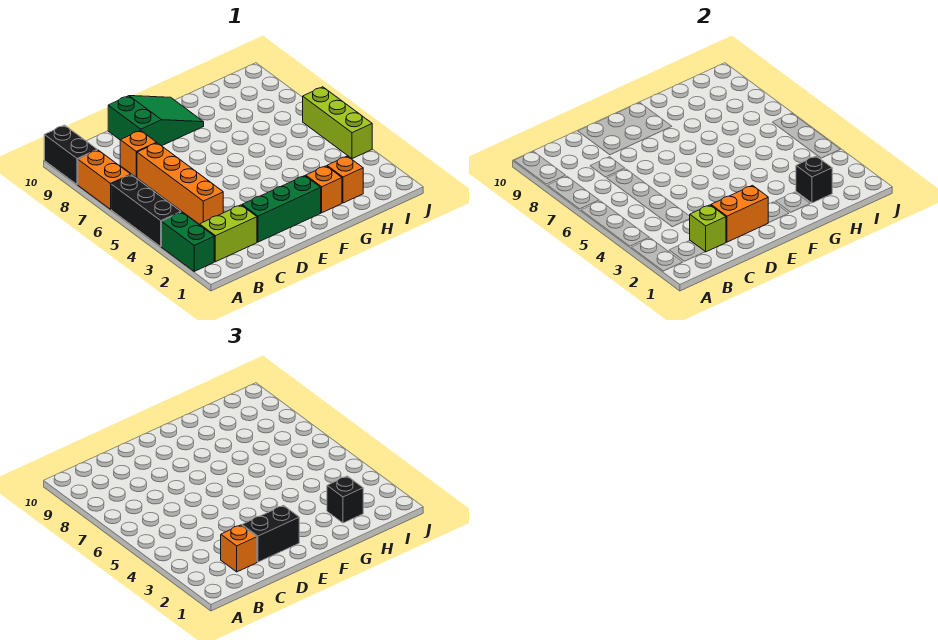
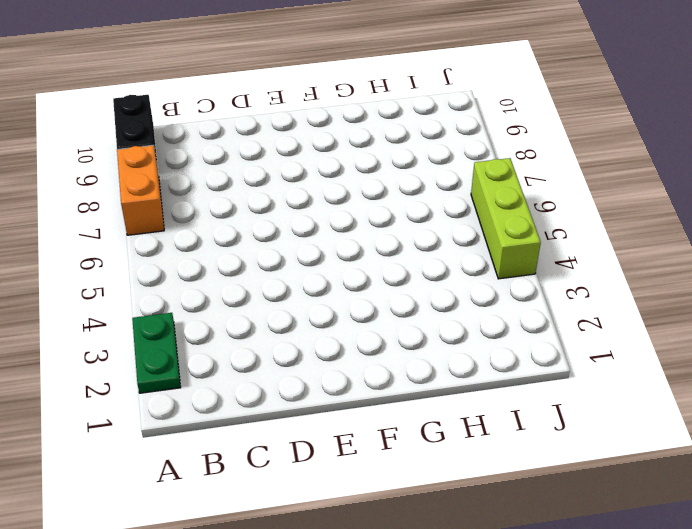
green plate A2:A3 level 1 -> green brick A2:A3 level 1
none -> black brick A4:A6 level 1
none -> lime brick B2:C2 level 1
none -> orange brick C4:C7 level 1

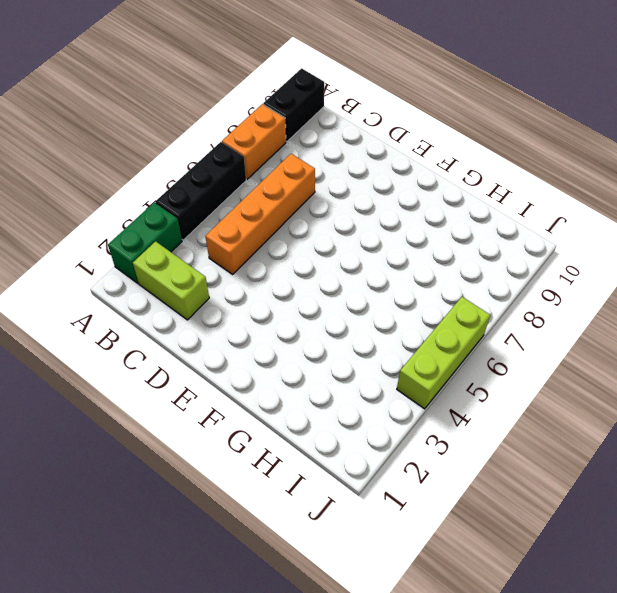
none -> orange brick C8 level 1
none -> green brick D2:F2 level 1
none -> green slope D9:F10 level 1 top D

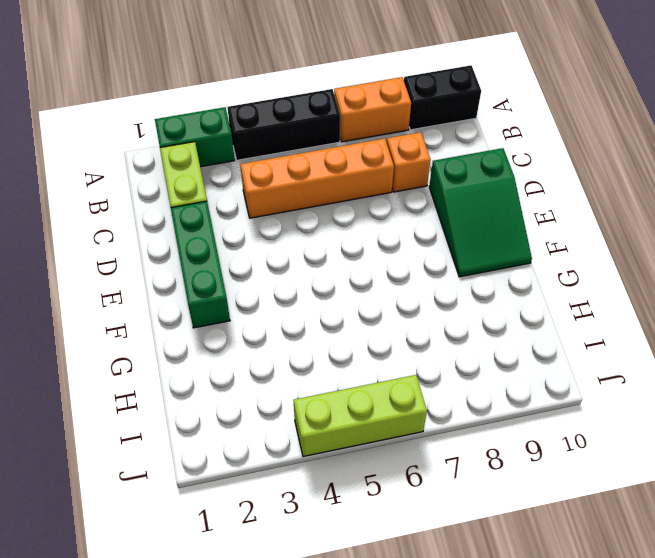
none -> orange brick G2 level 1
none -> orange brick H2 level 1
none -> lime brick C2 level 2

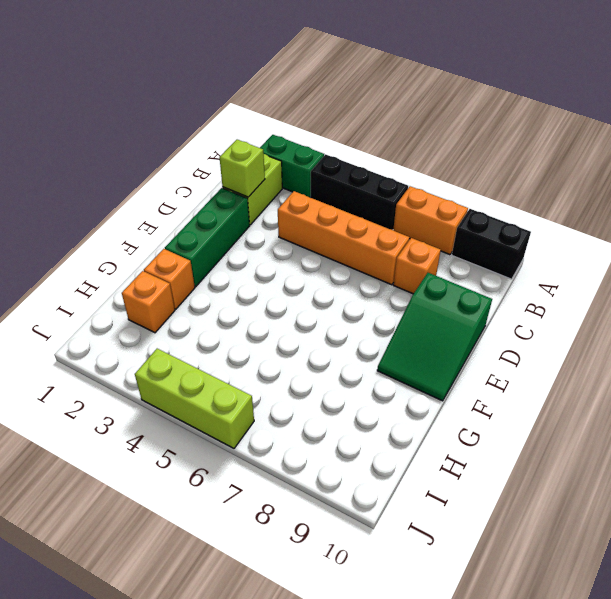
none -> orange brick D2:E2 level 2
none -> black brick H2 level 2
none -> orange brick C2 level 3

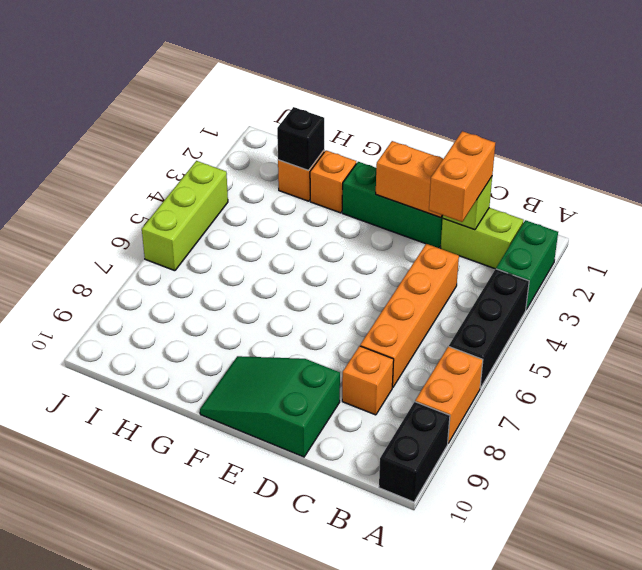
orange brick C2:C3 level 3 -> orange brick C2 level 3
none -> black brick D2:E2 level 3
none -> black brick H2 level 3

